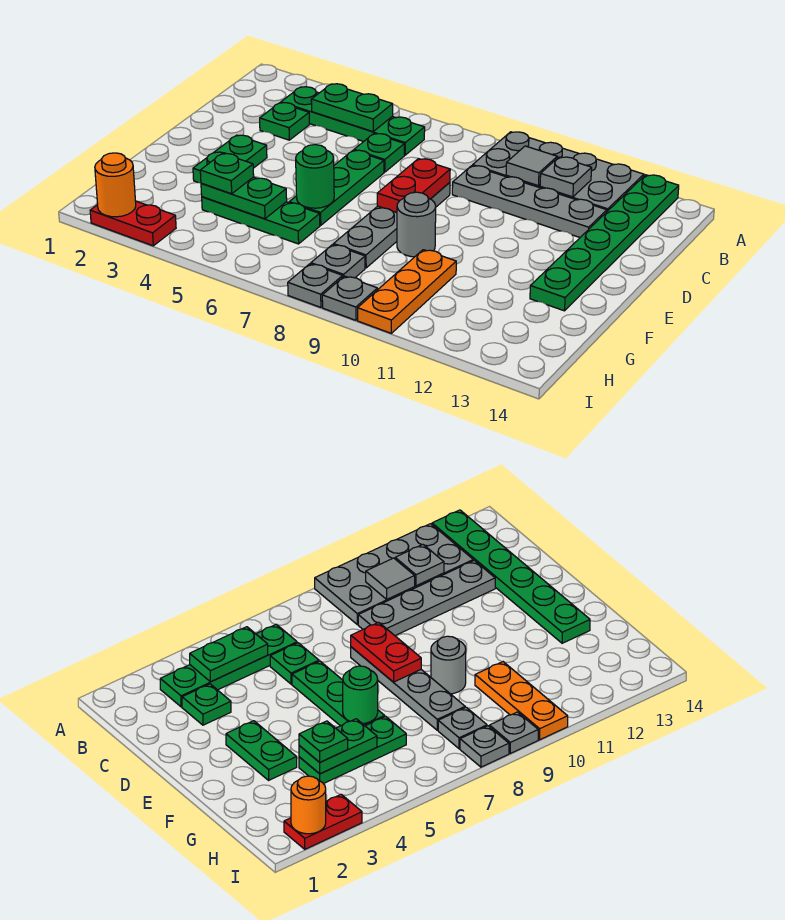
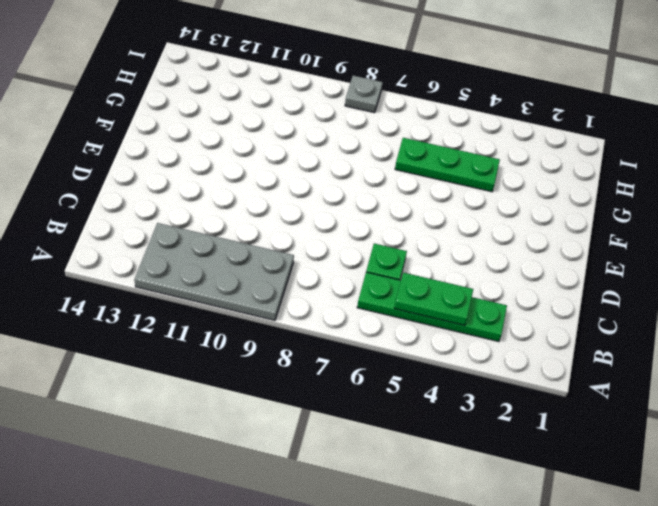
none -> green plate A13:F13 level 1
none -> green plate C3 level 1
none -> grey plate C9:C12 level 1

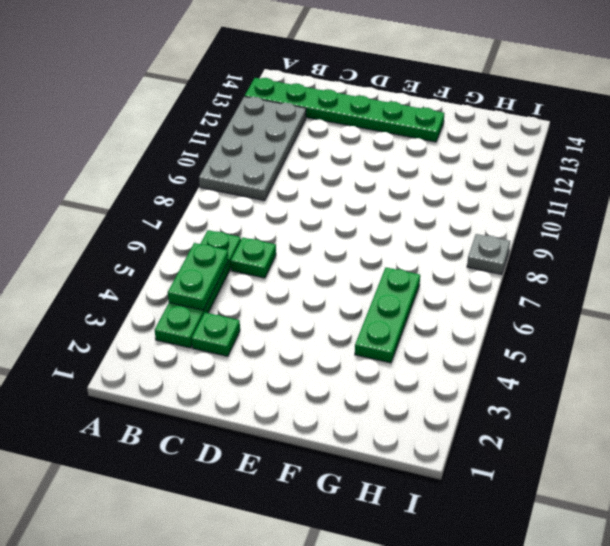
none -> grey plate C9:C12 level 1
none -> green plate D6:F6 level 1
none -> grey plate D8:G8 level 1

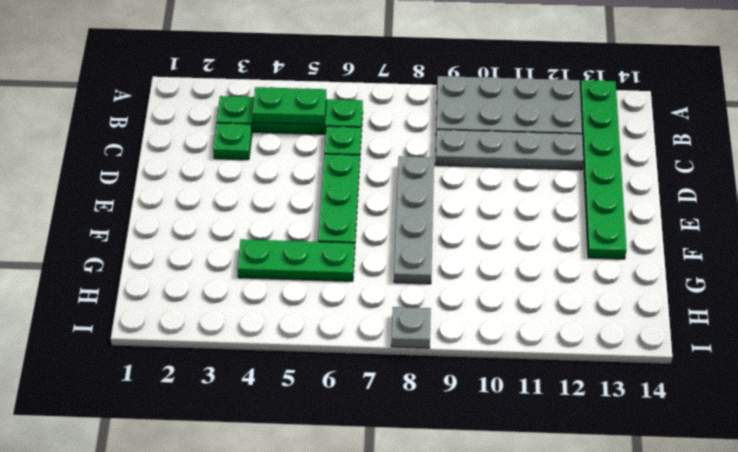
none -> green plate E3:F3 level 1
none -> grey round brick F9 level 1
none -> orange plate G10:I10 level 1

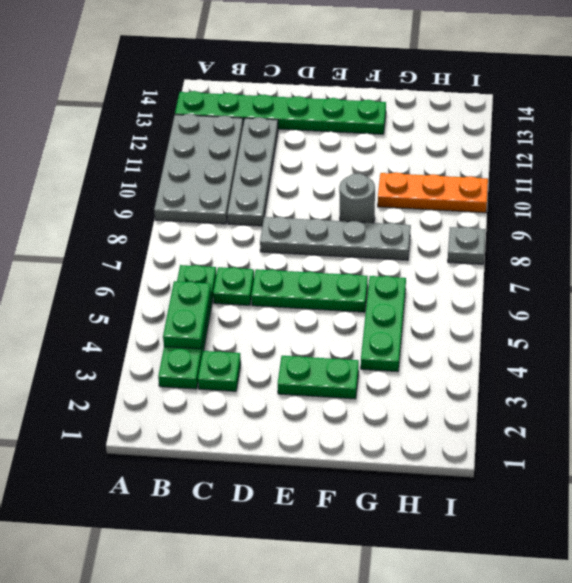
none -> grey plate H8 level 1
none -> red plate I2:I3 level 1
none -> grey plate I9 level 1

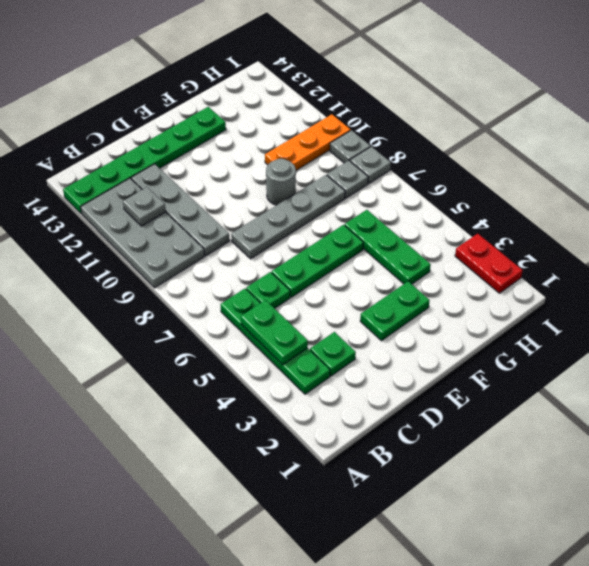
none -> grey tile B10 level 2
none -> red plate D8:E8 level 2
none -> green round brick F6 level 2

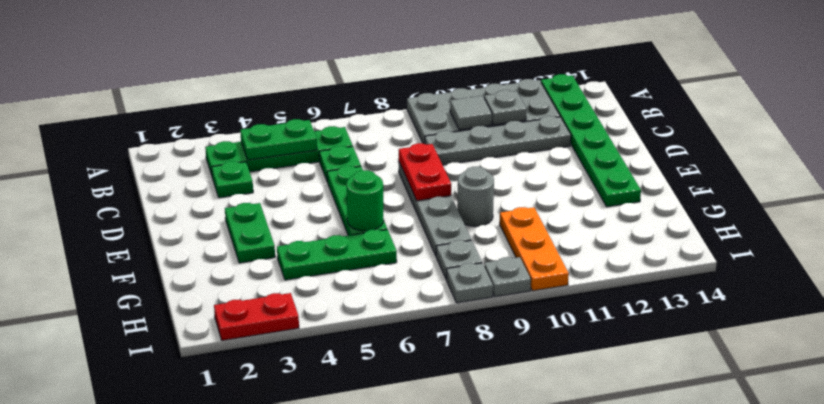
none -> green plate G4:G5 level 2
none -> orange round brick I2 level 2
none -> green plate G4 level 3

